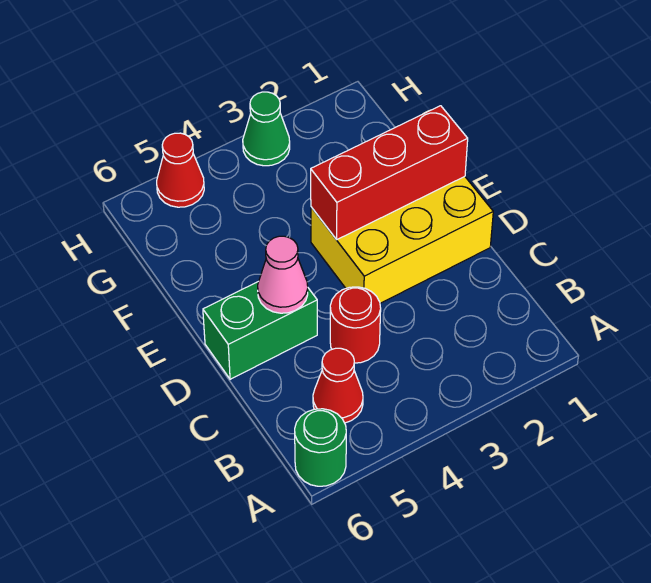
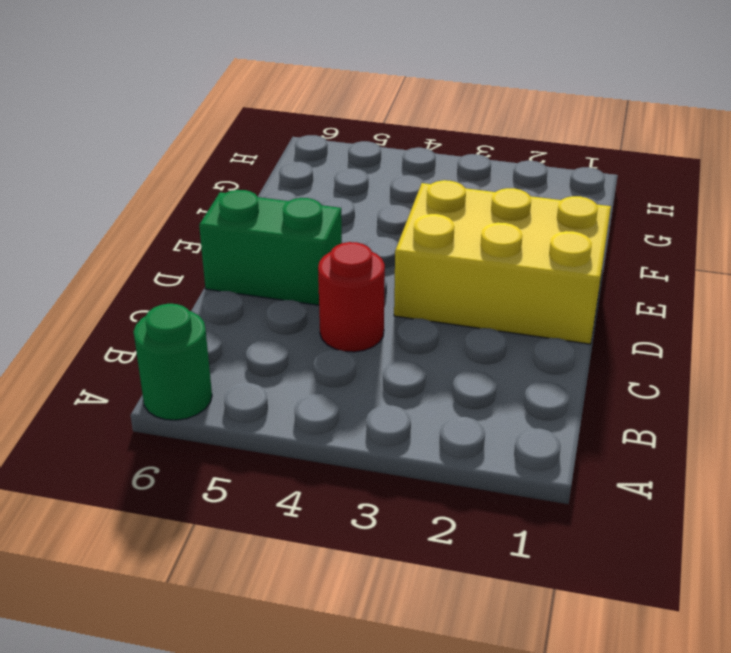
none -> red cone B5 level 1
none -> green cone H3 level 1

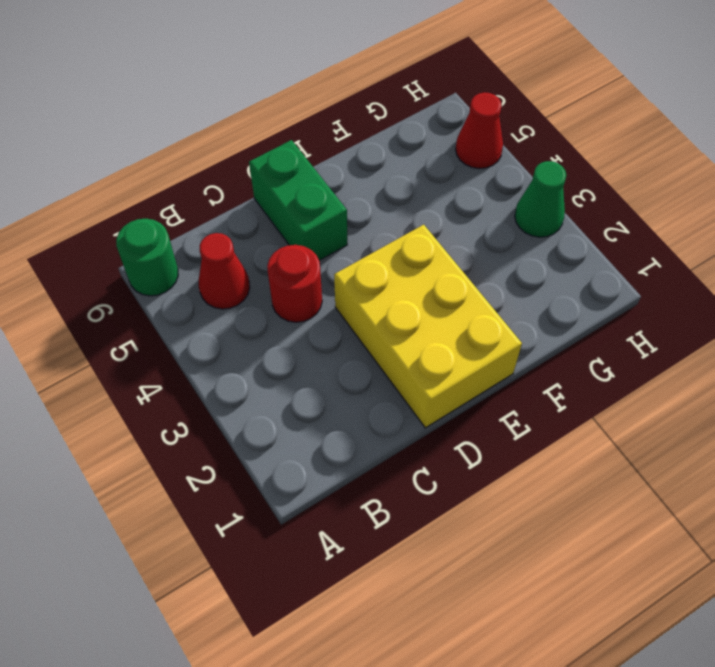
none -> pink cone D5 level 2
none -> red brick E1:E3 level 2

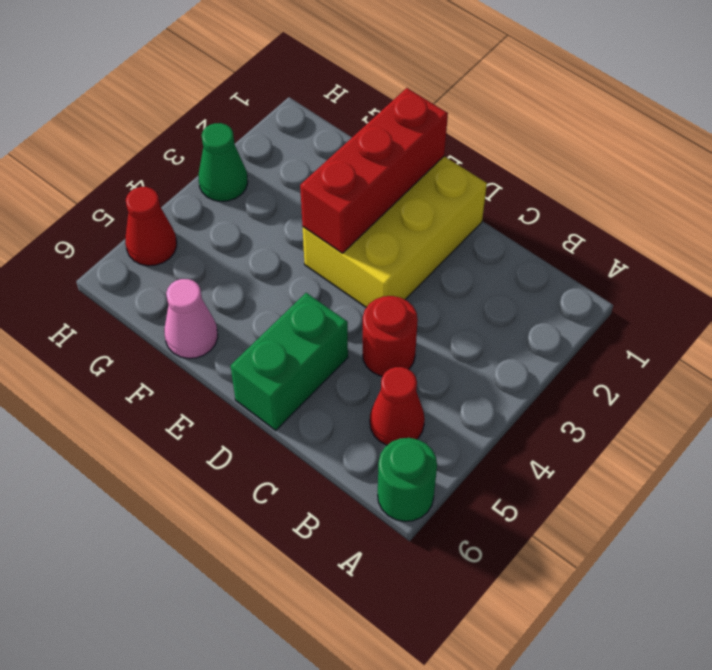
pink cone F6 level 1 -> pink cone D5 level 2

